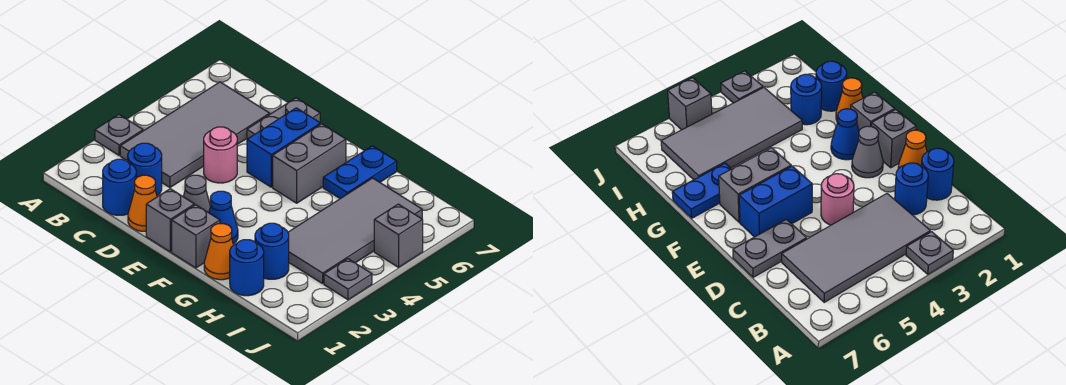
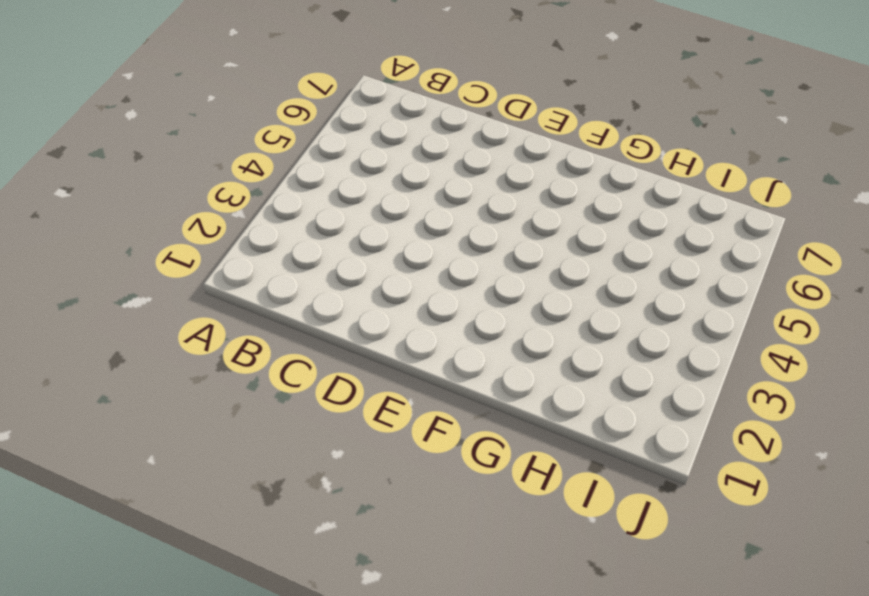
none -> grey plate A3 level 1
none -> grey tile B3:C6 level 1
none -> blue round brick C1 level 1

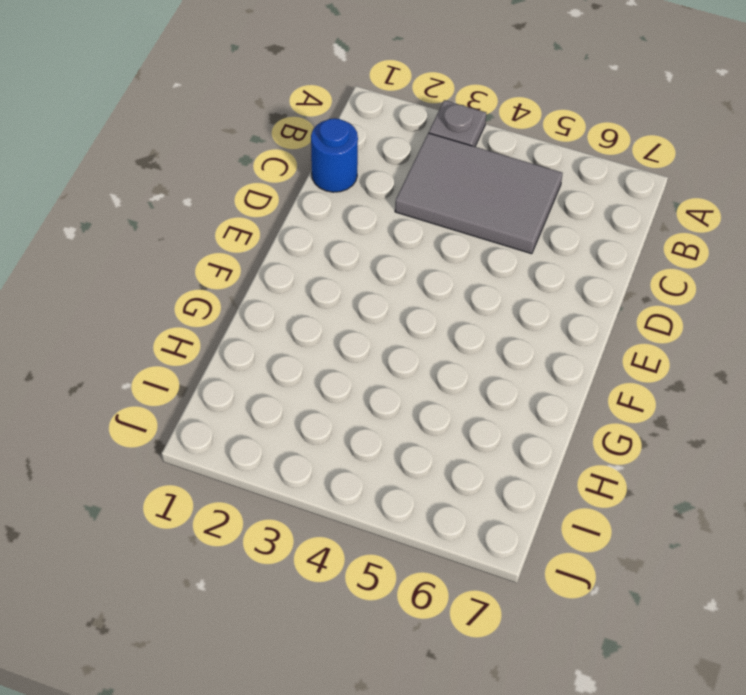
grey tile B3:C5 level 1 -> grey tile B3:C6 level 1
none -> blue round brick C2 level 1
none -> orange cone D1 level 1
none -> pink round brick D4 level 1

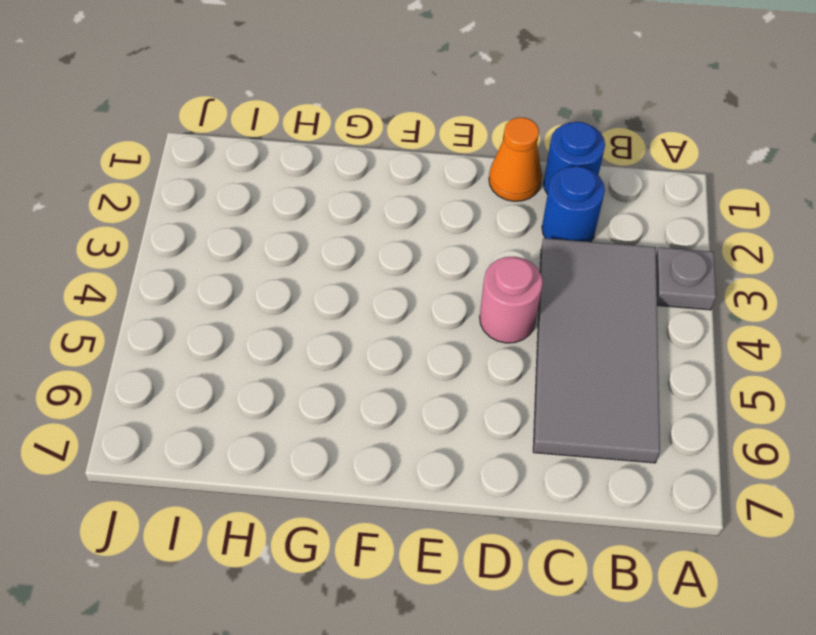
none -> grey plate D6:D7 level 1
none -> grey brick E1 level 1
none -> grey cone E2 level 1

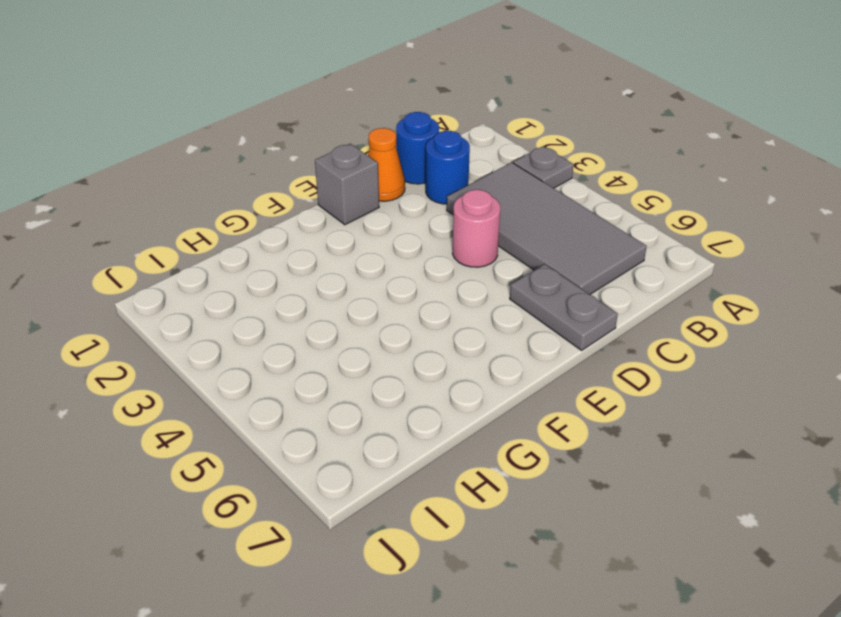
none -> grey cone E2 level 1
none -> blue brick E5:E6 level 1
none -> grey brick F1 level 1

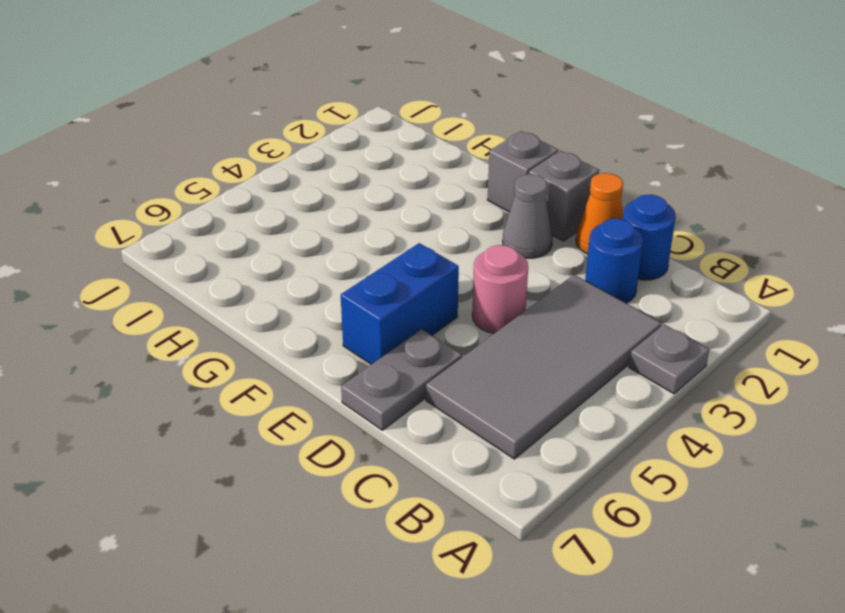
none -> blue cone F2 level 1
none -> grey brick F5:F6 level 1
none -> orange cone G1 level 1

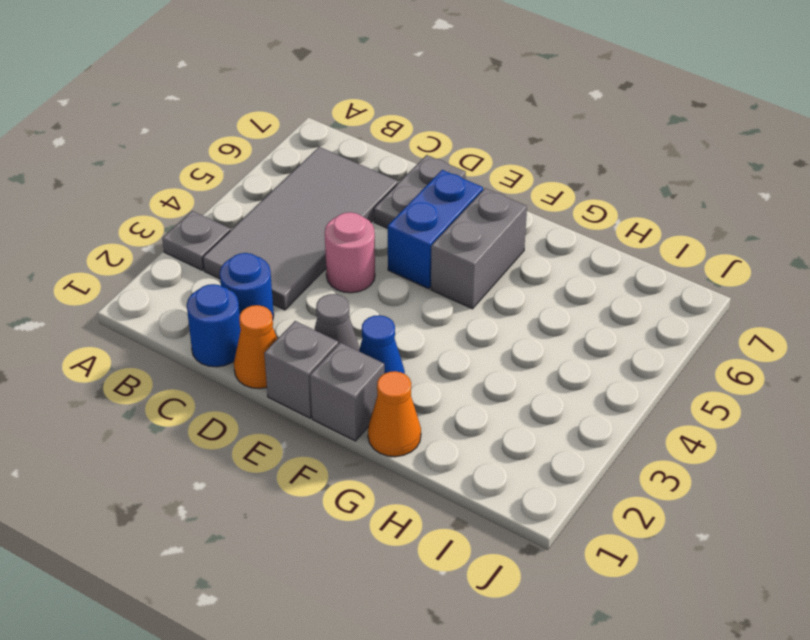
none -> blue plate G6:G7 level 1
none -> blue round brick H1 level 1
none -> blue round brick H2 level 1

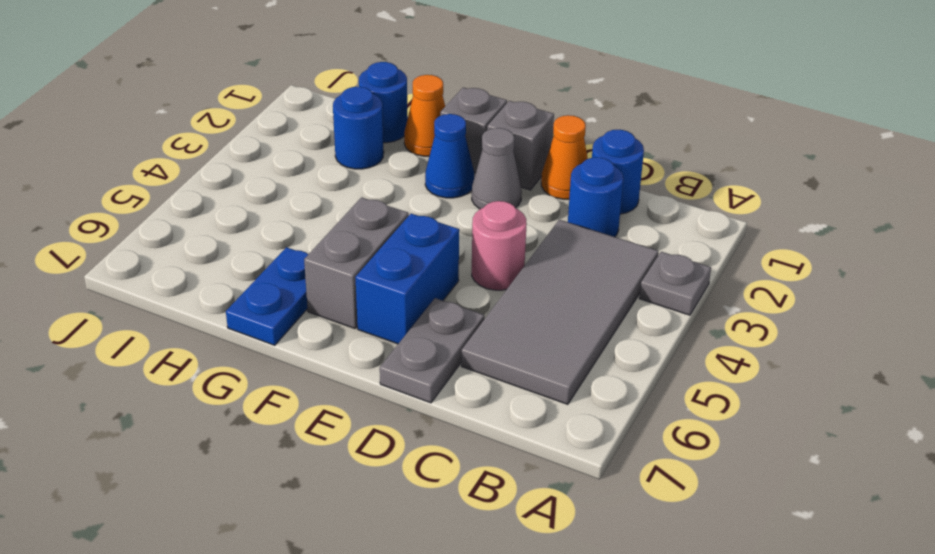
none -> grey tile H3:I6 level 1
none -> grey plate J3 level 1
none -> grey brick J5 level 1

